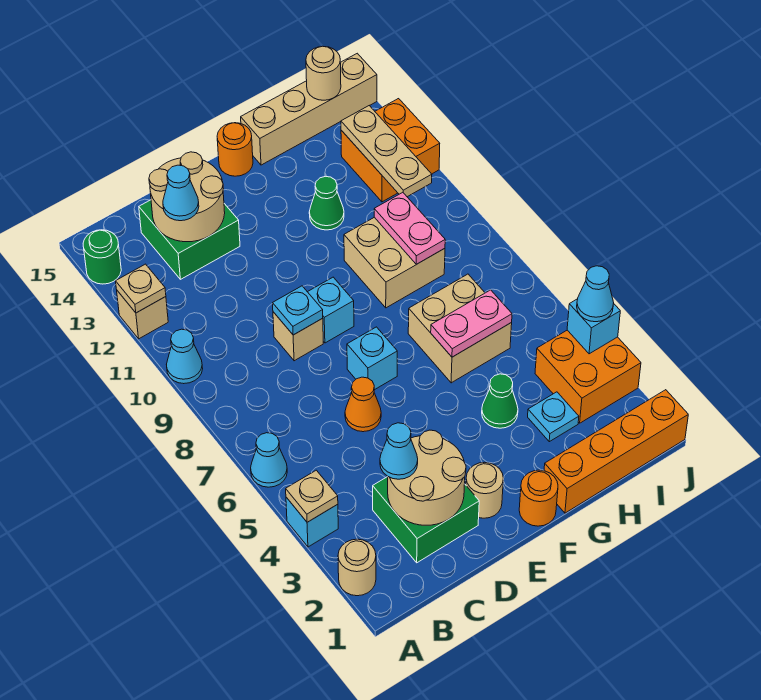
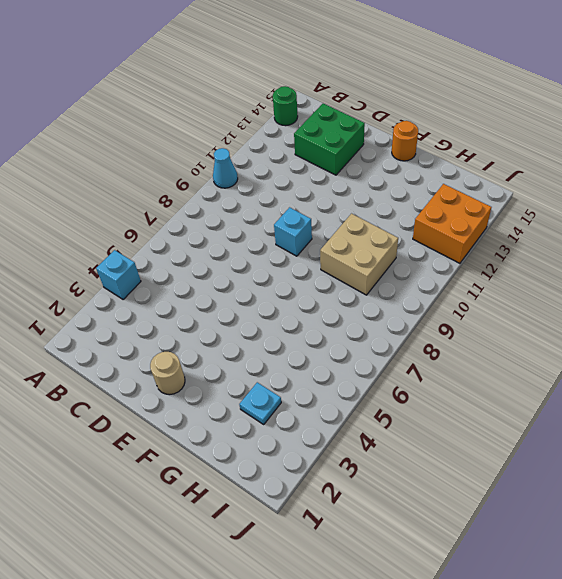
none -> tan round brick A2 level 1
none -> cyan cone A6 level 1
none -> tan brick A12 level 1
none -> green brick C2:D3 level 1

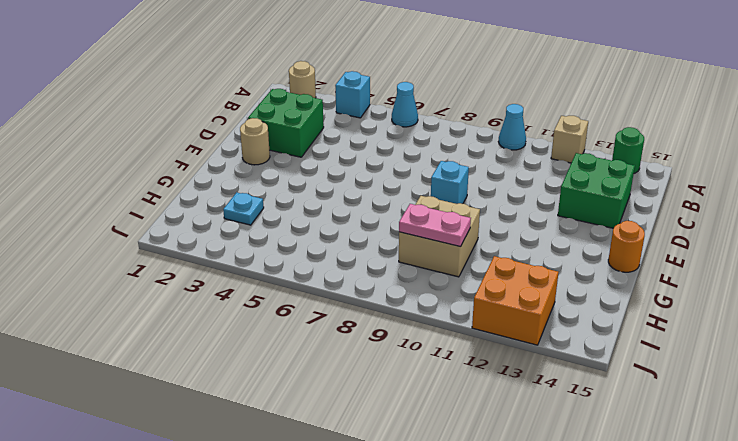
none -> orange cone D6 level 1
none -> tan brick D9 level 1
none -> cyan brick E7 level 1
none -> orange round brick F1 level 1

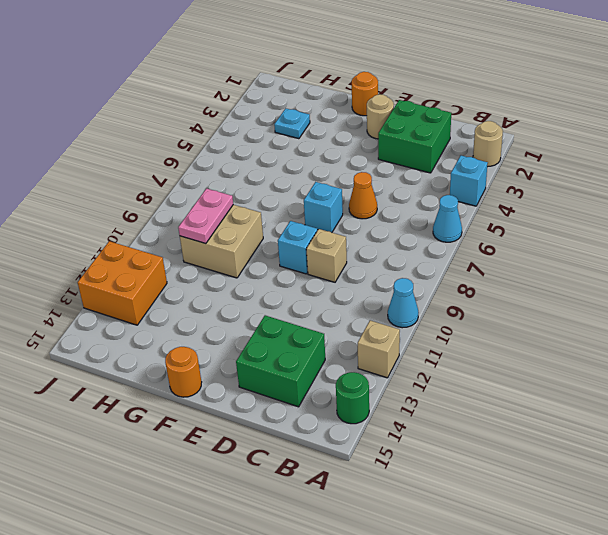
none -> orange brick G1:J1 level 1
none -> green cone G4 level 1
none -> tan brick G6:H7 level 1
none -> green cone G12 level 1

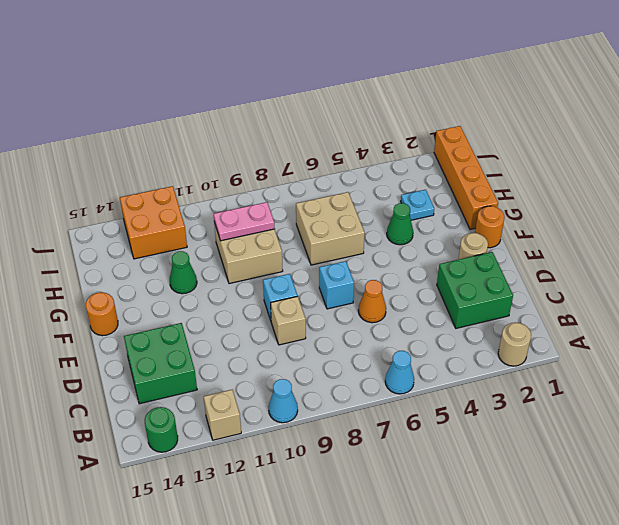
none -> cyan brick A4 level 1
none -> tan brick G15:J15 level 1
none -> orange brick I3:J4 level 1
none -> tan plate A4 level 2

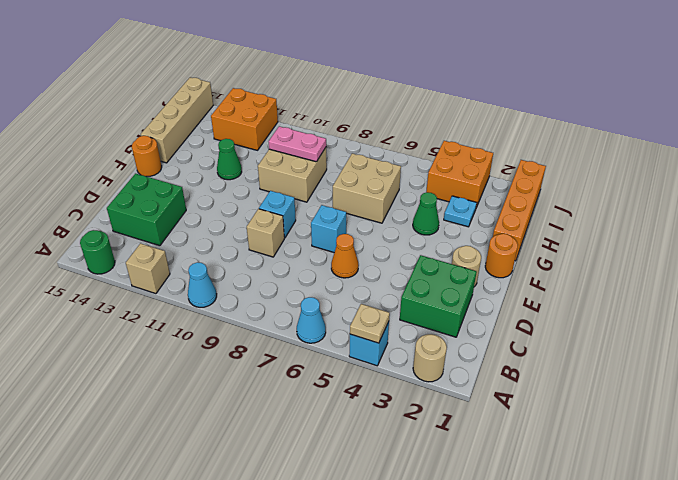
none -> tan plate A12 level 2
none -> tan round brick C2:D3 level 2
none -> tan round brick C13:D14 level 2
none -> cyan plate D9 level 2

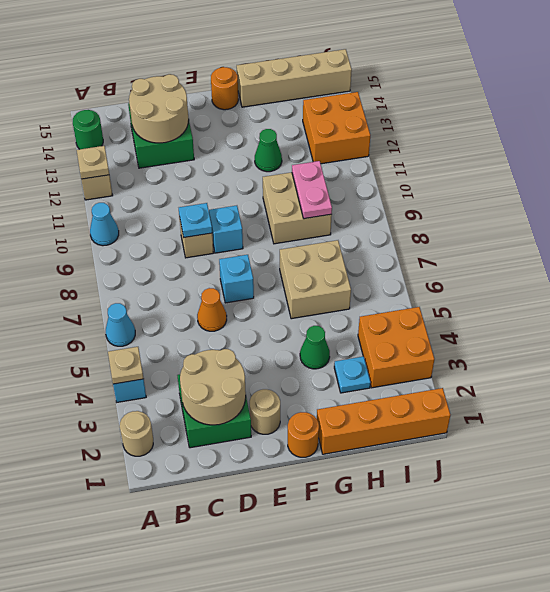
none -> pink plate G6:H6 level 2
none -> tan plate I11:I13 level 2
none -> tan round brick I15 level 2
none -> cyan brick J4 level 2

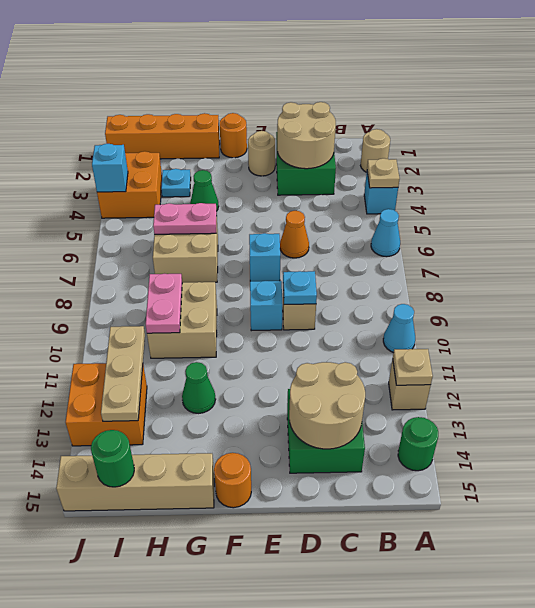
green round brick I15 level 2 -> tan round brick I15 level 2
none -> cyan cone C3 level 3
none -> cyan cone C13 level 3
none -> cyan cone J4 level 3

